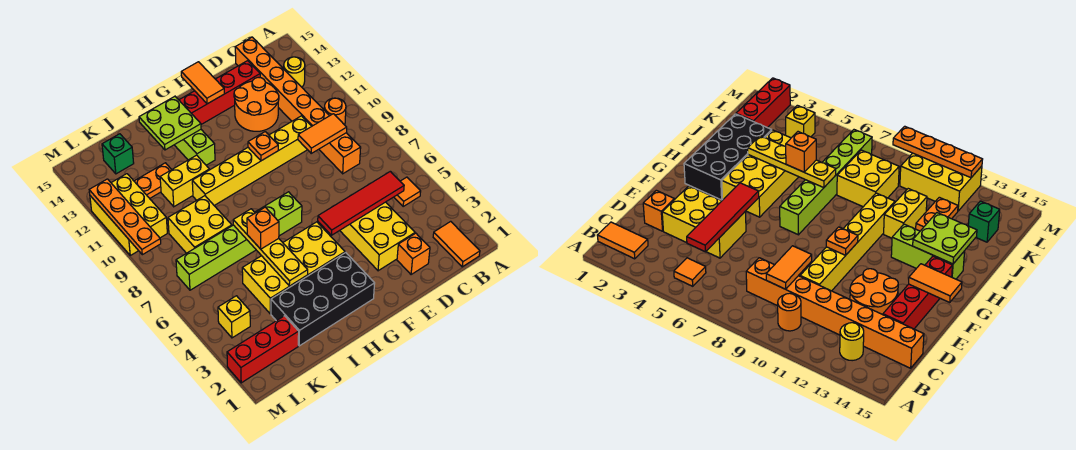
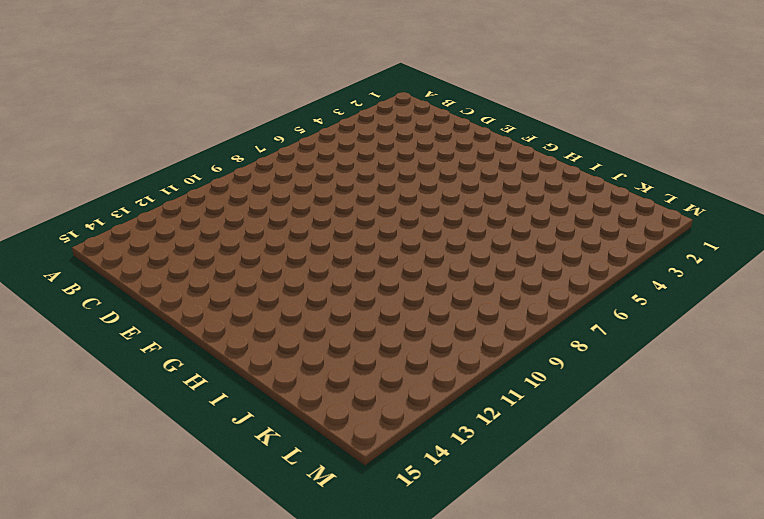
none -> orange tile B1:B2 level 1
none -> orange tile B5 level 1
none -> orange round brick B10 level 1

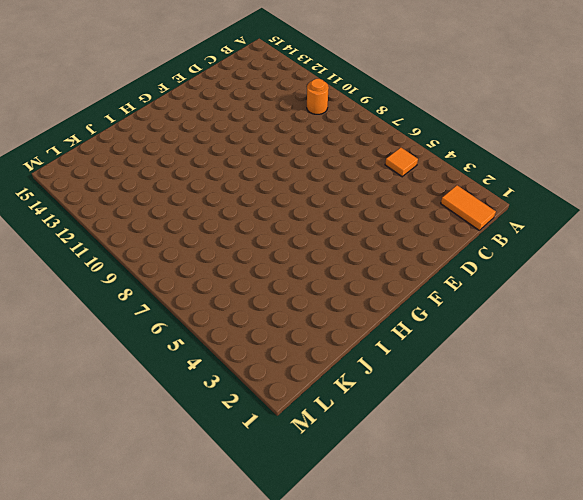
none -> yellow round brick B13 level 1
none -> orange brick C8:C15 level 1
none -> orange brick D2 level 1

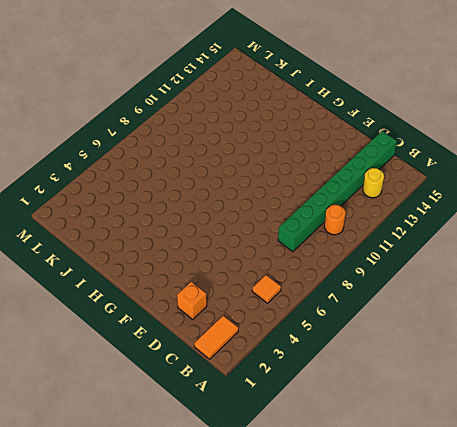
green brick C8:C15 level 1 -> orange brick C8:C15 level 1
none -> yellow brick D3:E5 level 1
none -> yellow brick D10:I10 level 1
none -> orange round brick D12:E13 level 1

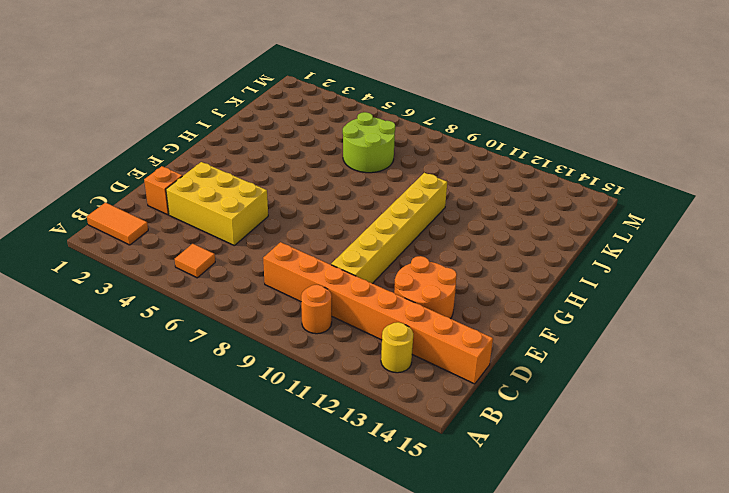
lime round brick J6:K7 level 1 -> lime brick G7:L7 level 1
none -> red brick D14:G14 level 1
none -> black brick G2:J3 level 1
none -> yellow brick G4:J5 level 1

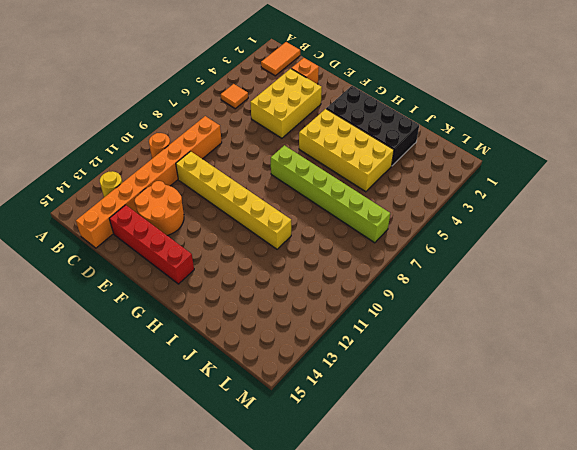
none -> lime brick H12:H14 level 1
none -> yellow brick I11:J11 level 1
none -> yellow brick J8:K9 level 1

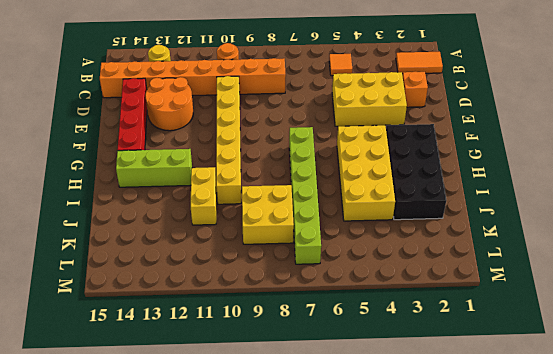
none -> orange plate J12:K12 level 1
none -> red brick K2:M2 level 1
none -> green brick K14 level 1

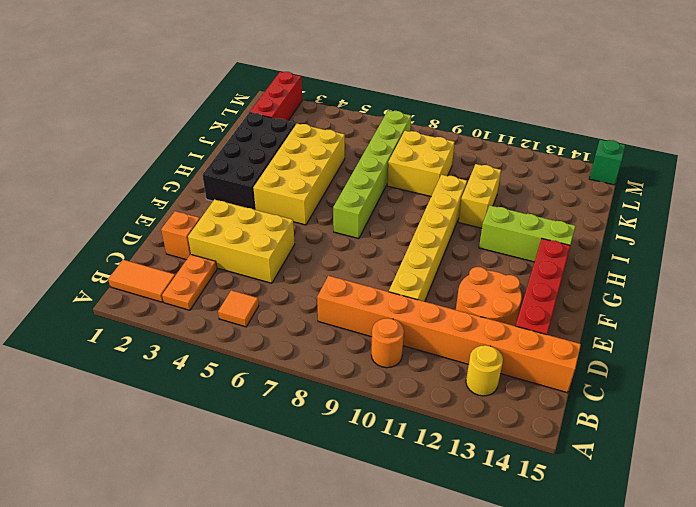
orange plate B3:C3 level 1 -> orange plate J12:K12 level 1
green brick M15 level 1 -> green brick K14 level 1
none -> yellow brick L4 level 1
none -> yellow brick L10:M12 level 1
none -> red tile C5:F5 level 2

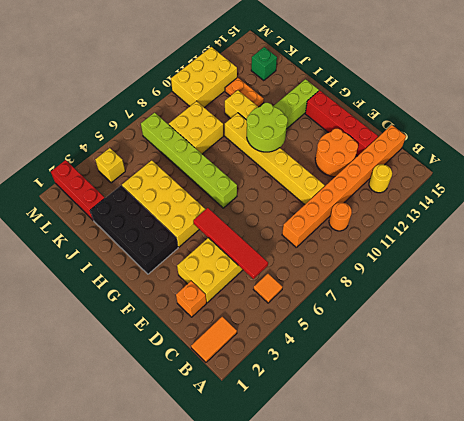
lime round brick G10:H11 level 2 -> none
none -> orange tile C9:D9 level 2
none -> orange plate F10 level 2
none -> orange tile F14:F15 level 2

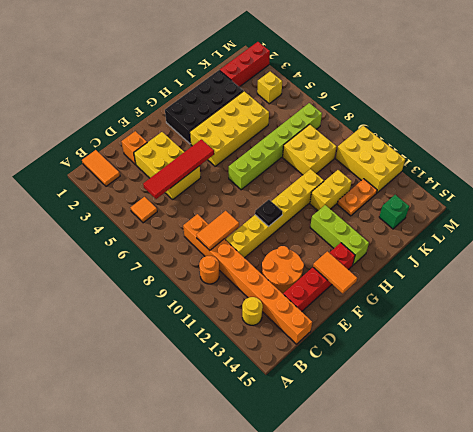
black plate F10 level 2 -> orange plate F10 level 2
none -> lime plate H13:I14 level 2
none -> yellow plate I4:I7 level 2
none -> orange plate M9:M12 level 2

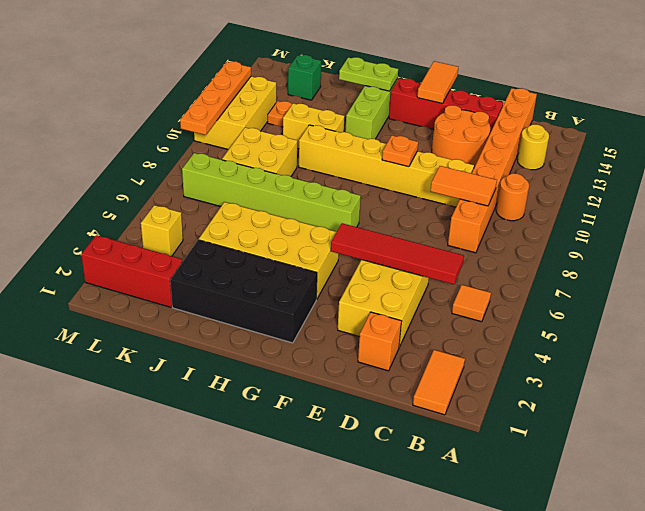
lime plate H14:I14 level 2 -> lime plate H13:I14 level 2
none -> yellow plate I4:I7 level 2
none -> orange brick I6 level 3

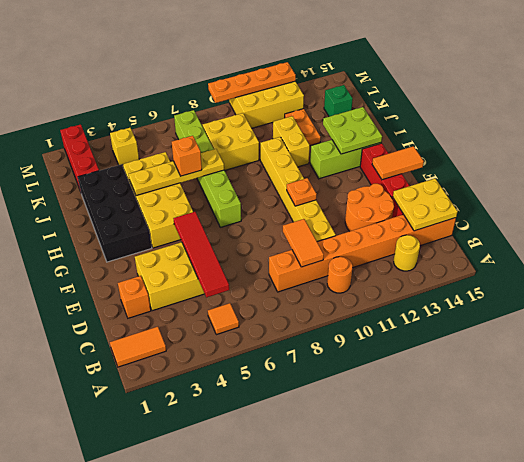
yellow plate C14:D15 level 2 -> none

